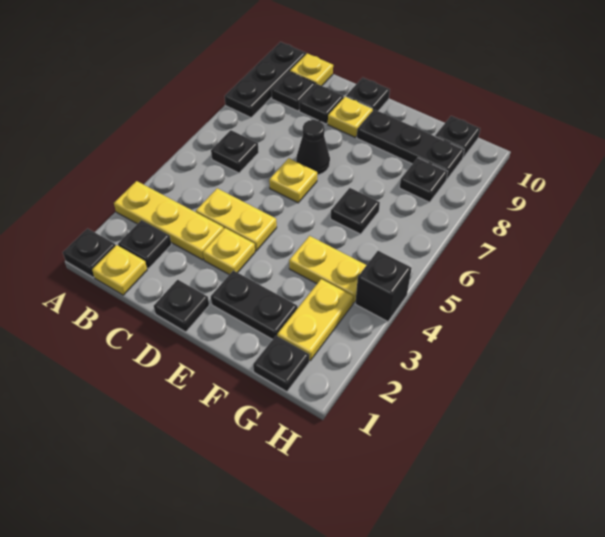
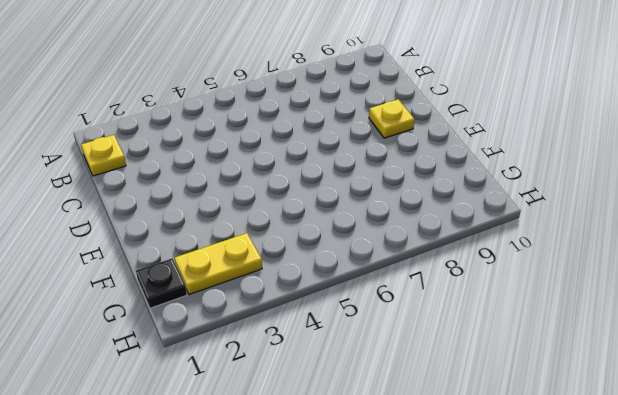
none -> black plate A1 level 1
none -> yellow plate A3:C3 level 1
none -> black plate A8:A10 level 1

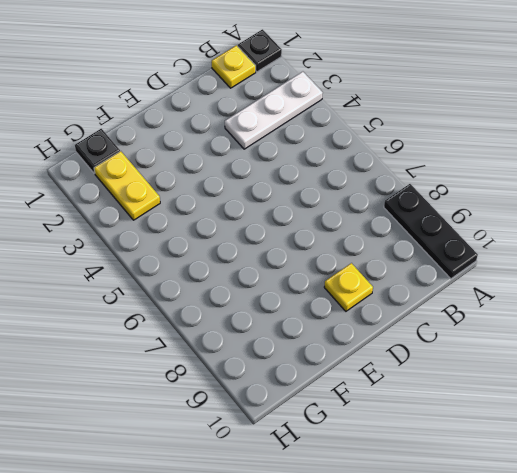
white plate A3:C3 level 1 -> yellow plate A3:C3 level 1
none -> black plate B2 level 1
none -> black plate B6 level 1
none -> black plate B9 level 1

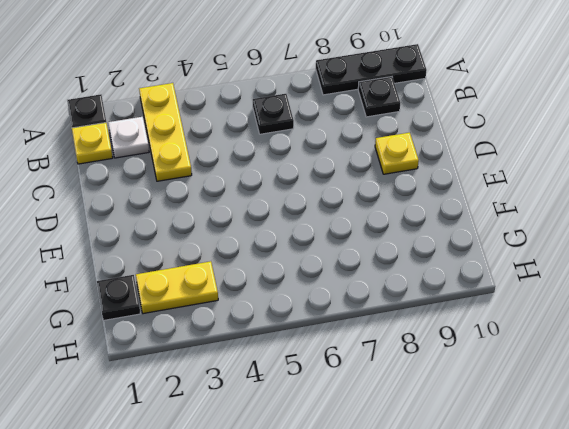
white plate B2 level 1 -> black plate B2 level 1
none -> yellow plate B10 level 1
none -> yellow plate C4:D4 level 1
none -> black plate C9 level 1

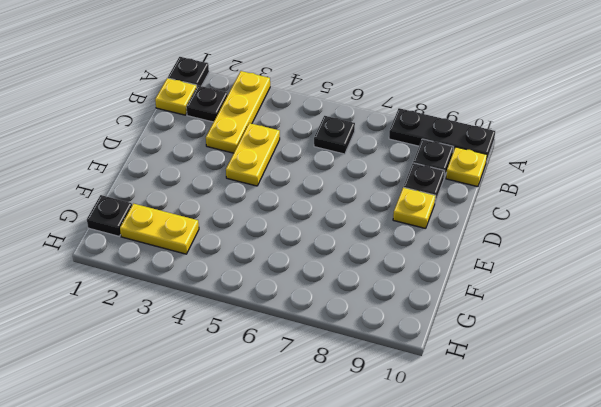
none -> black plate D1 level 1
none -> yellow plate D3 level 1
none -> yellow plate D6 level 1

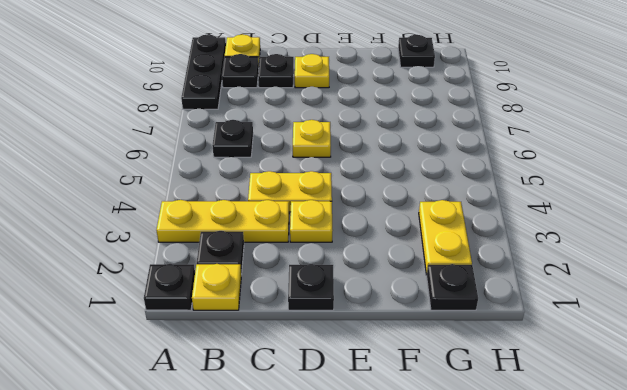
none -> black cone D7 level 1
none -> black plate D10 level 1
none -> black plate E2:F2 level 1

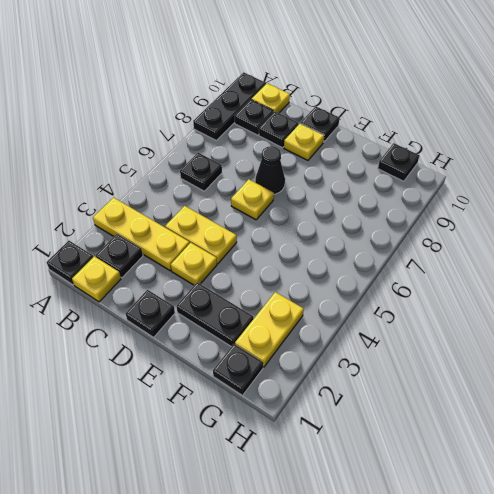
none -> black plate E9:G9 level 1
none -> yellow plate F4:G4 level 1
none -> black plate F6 level 1

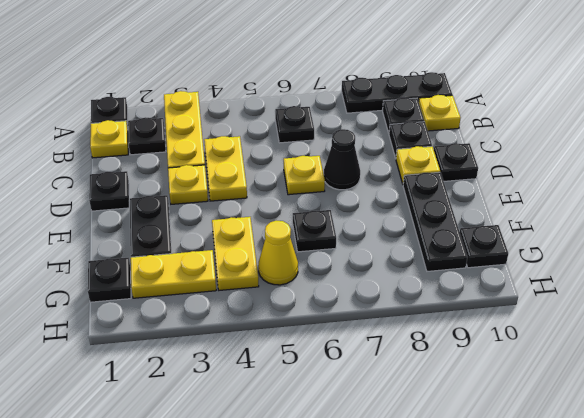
yellow cone G5 level 1 -> none
none -> black plate G8 level 1
none -> black brick H4 level 1

